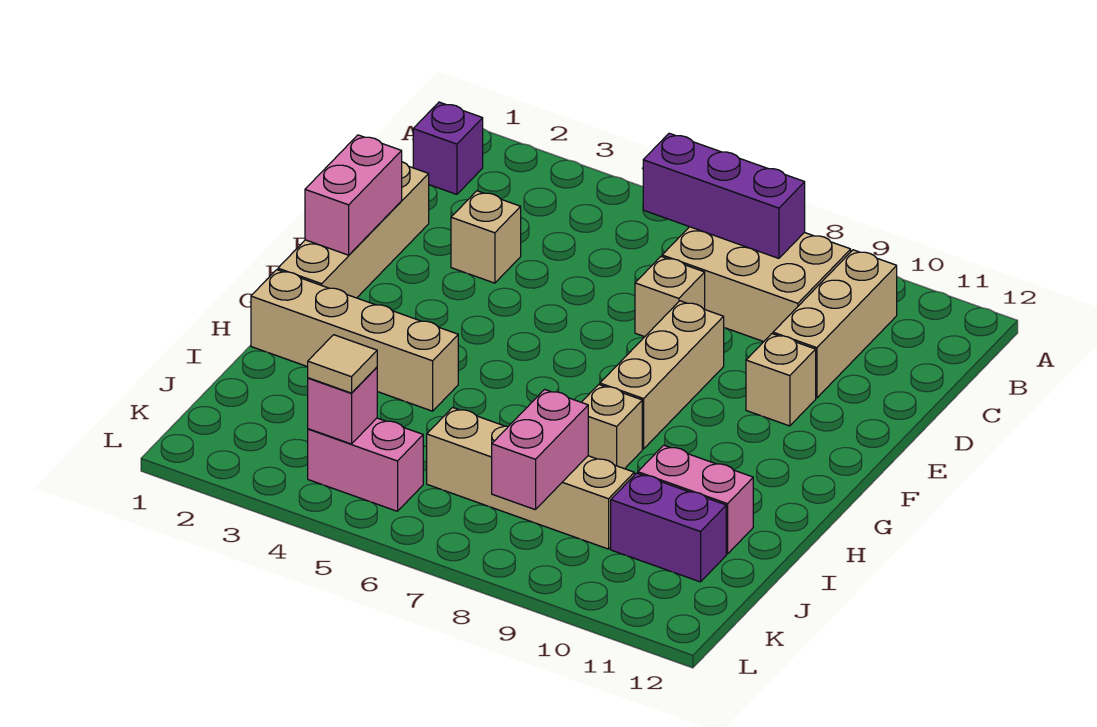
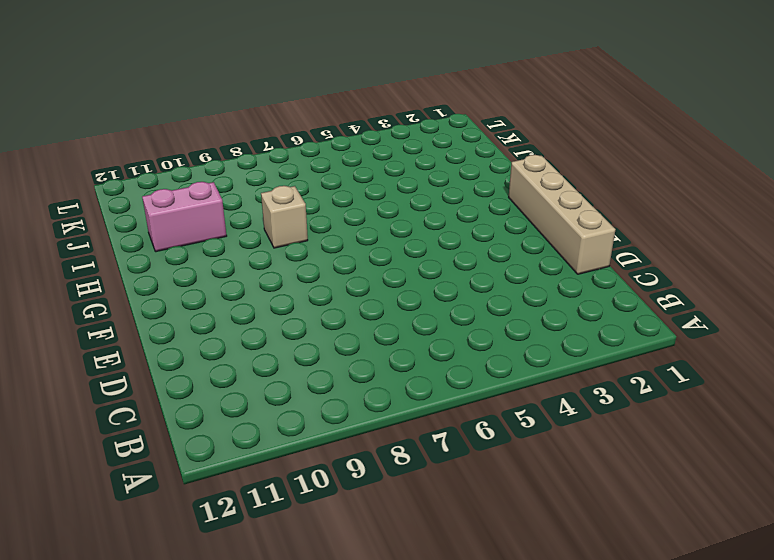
none -> purple brick B1 level 1
none -> tan brick B7:C9 level 1
none -> tan brick B10:D10 level 1

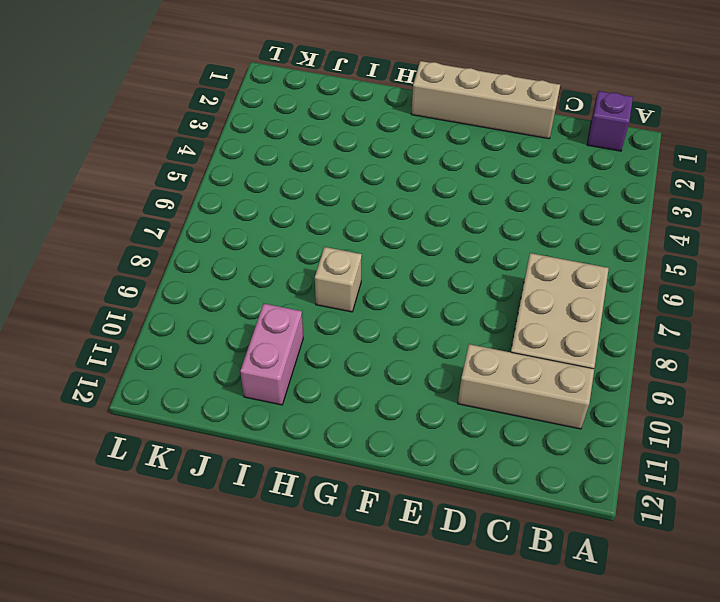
none -> tan brick D3 level 1
none -> tan brick D7 level 1
none -> tan brick E8:G8 level 1

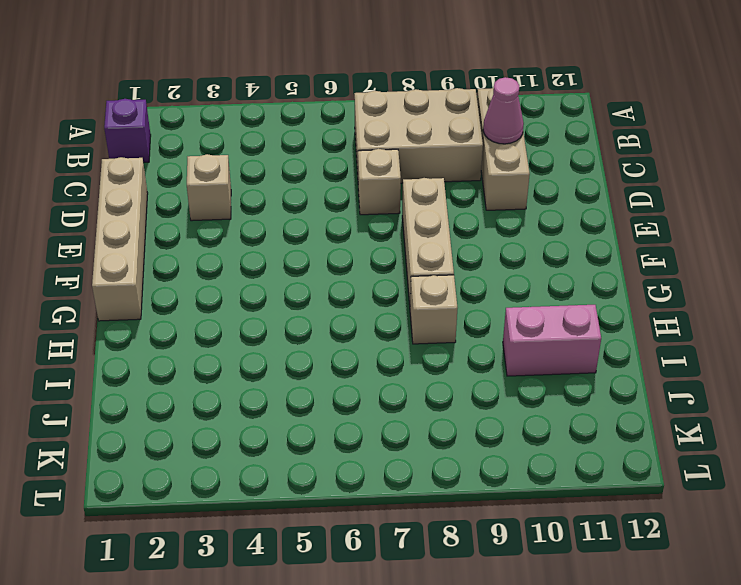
pink cone C10 level 2 -> none
none -> tan brick E10 level 1
none -> tan brick H1:H4 level 1
none -> tan brick J6:J9 level 1

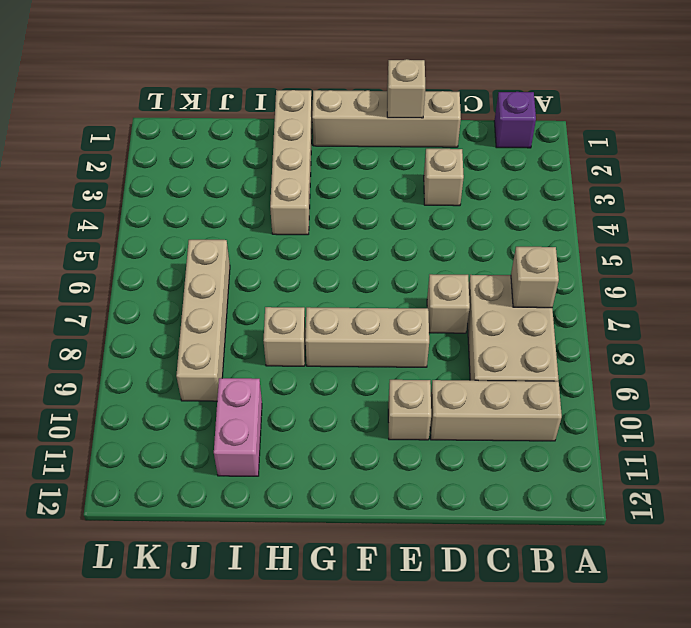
tan brick B7 level 2 -> purple brick B6:B8 level 2
tan brick E1 level 2 -> pink brick E1:F1 level 2
none -> purple brick J10:J11 level 1
none -> pink brick K4:K5 level 1
none -> pink brick J8:K8 level 2

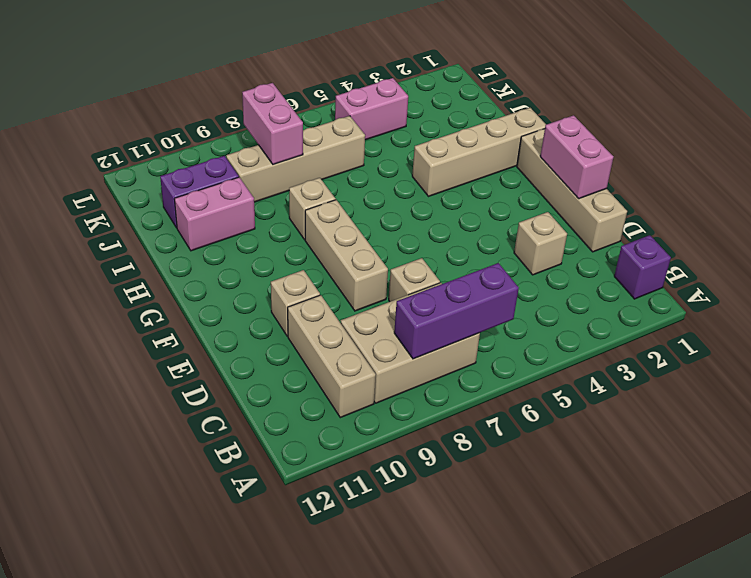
none -> pink brick K4 level 2
none -> tan tile K4 level 3

